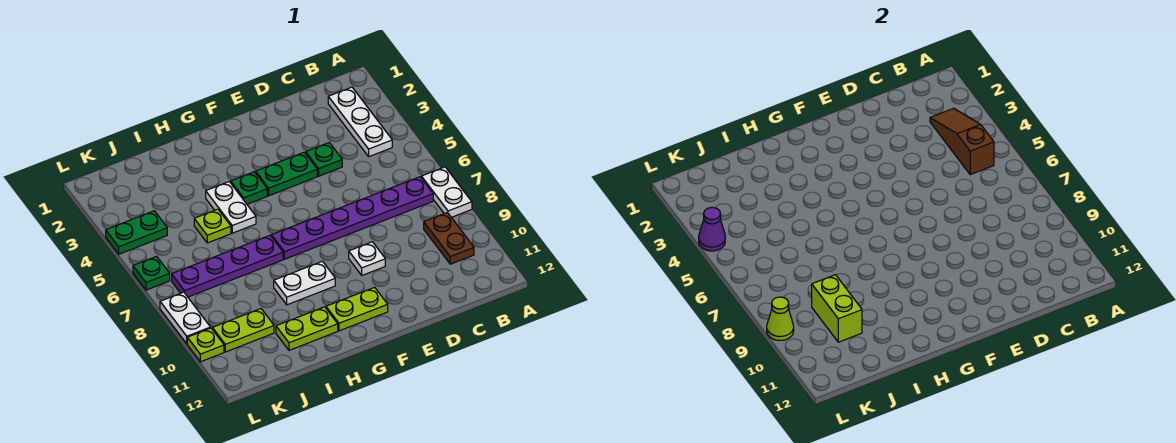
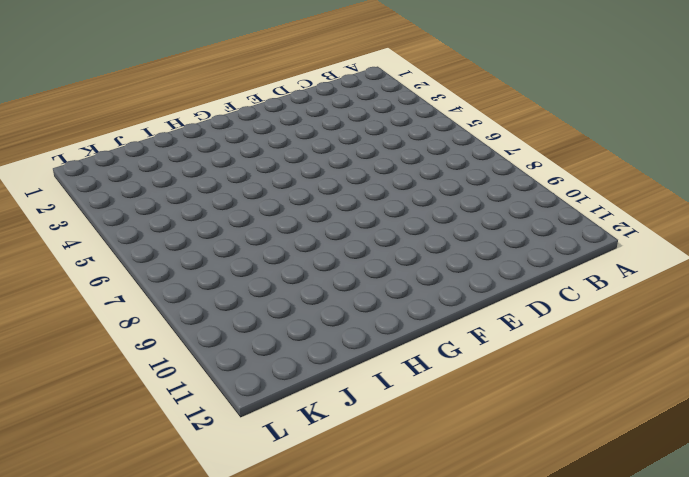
none -> white plate A7:A8 level 1
none -> white plate B2:B4 level 1
none -> purple plate B7:G7 level 1

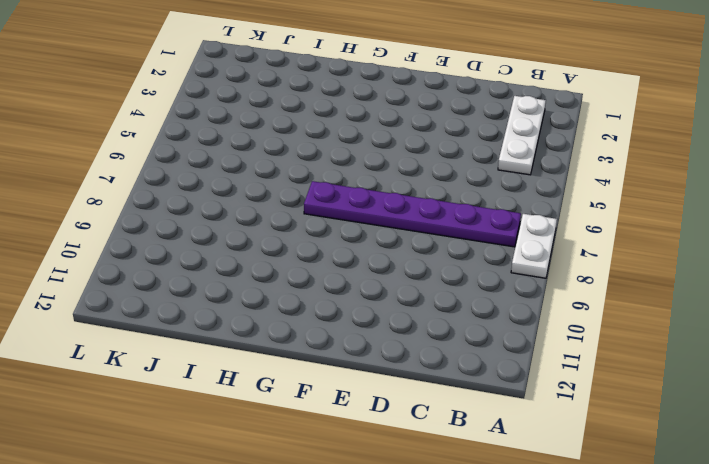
none -> brown plate B9:B10 level 1
none -> green plate D4 level 1
none -> green plate E4:F4 level 1

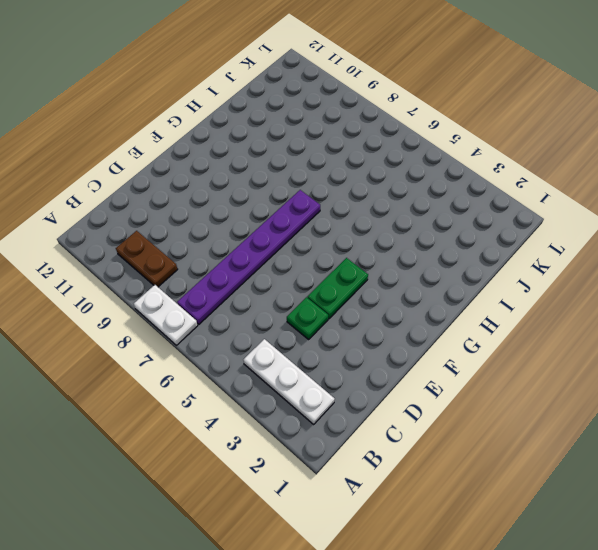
none -> white plate E9 level 1
none -> lime plate F11:G11 level 1
none -> green plate G4 level 1

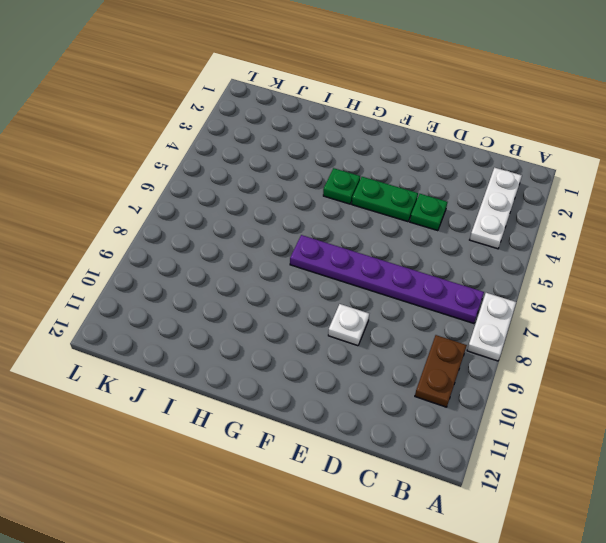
none -> lime plate F11:G11 level 1
none -> white plate G9:H9 level 1
none -> white plate H4:H5 level 1

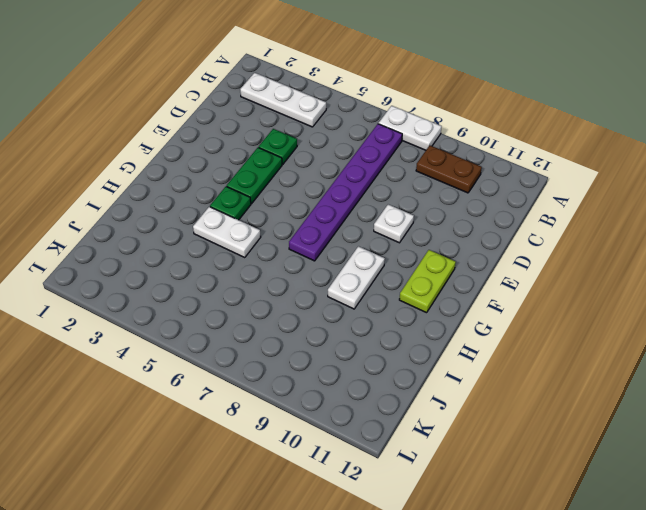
none -> purple plate H7:K7 level 1
none -> lime plate H11:I11 level 1
none -> lime plate I5 level 1

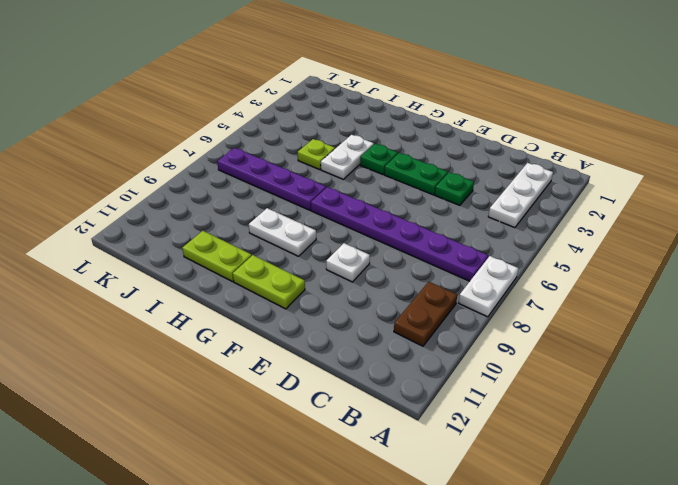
none -> lime plate J10:K10 level 1
none -> green plate K4:L4 level 1
none -> green plate L6 level 1

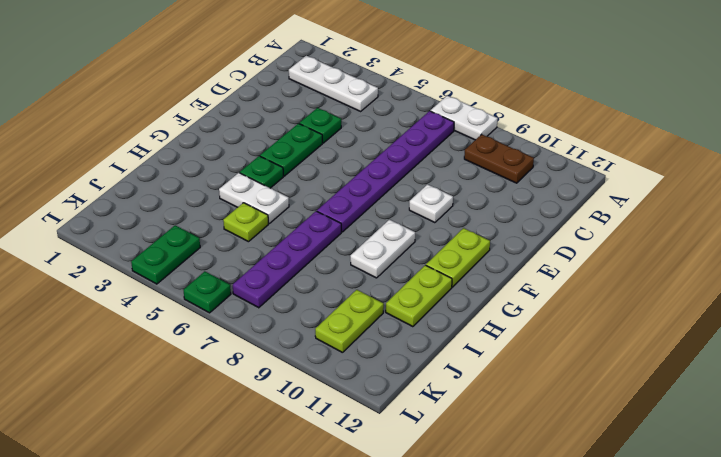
none -> white plate L8:L9 level 1
none -> lime plate L10 level 1
none -> brown slope B3:B5 level 2 top 5

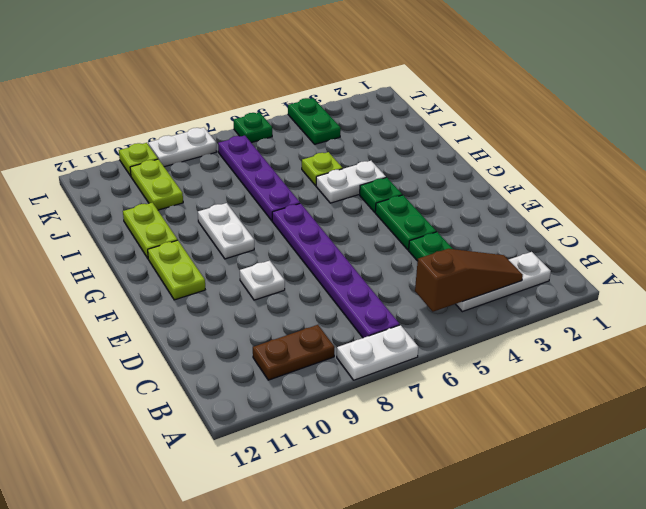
none -> lime brick J9:J10 level 2
none -> purple cone L4 level 2
none -> lime cone L9 level 2

